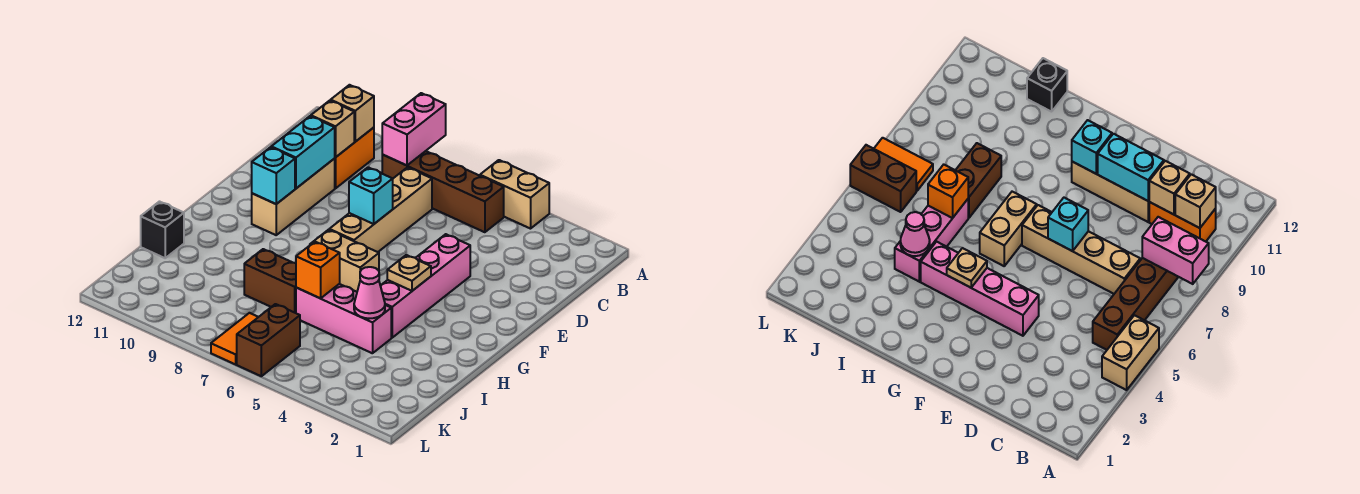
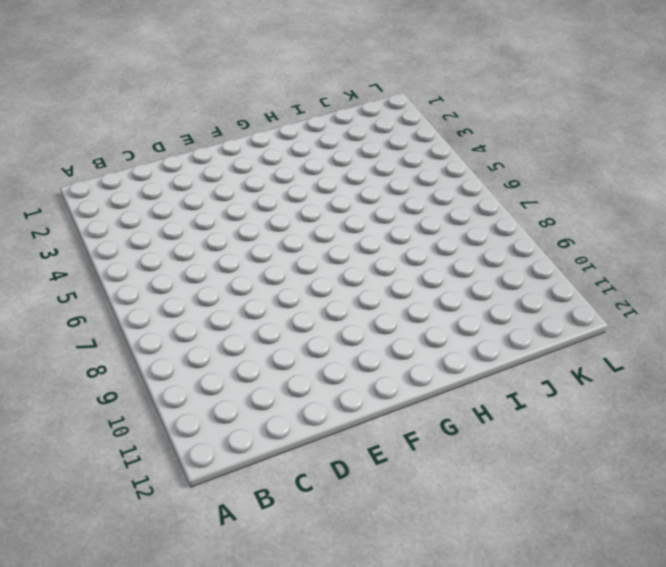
none -> tan brick A4:A5 level 1
none -> brown brick B5:B8 level 1
none -> orange brick B10:C10 level 1

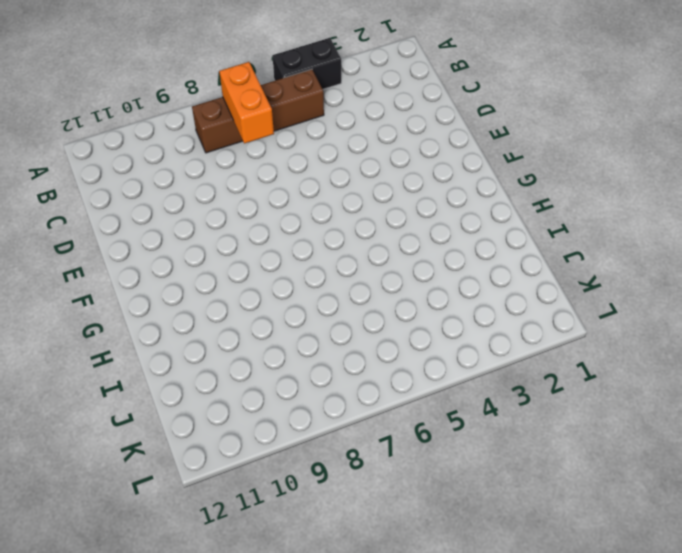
black brick A4:A5 level 1 -> tan brick A4:A5 level 1
orange brick B7:C7 level 2 -> orange brick B10:C10 level 1
none -> tan brick C7:F7 level 1
none -> tan brick D10:F10 level 1
none -> pink brick E4:H4 level 1

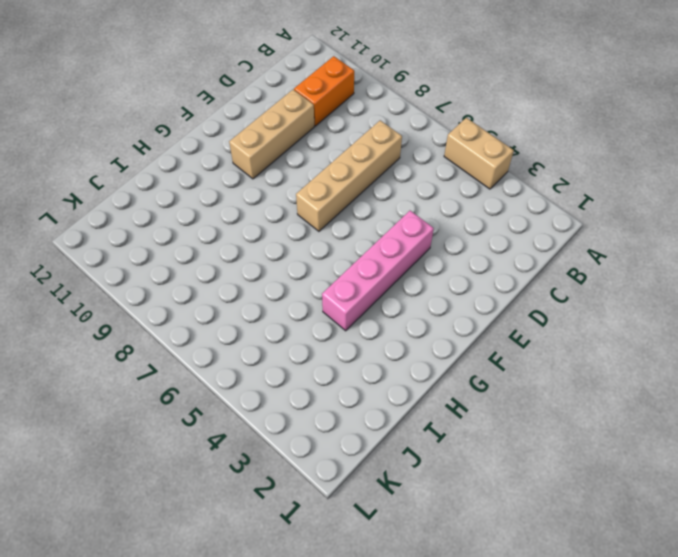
none -> brown brick B5:B8 level 1
none -> tan brick G6:G7 level 1
none -> pink brick I4:I6 level 1

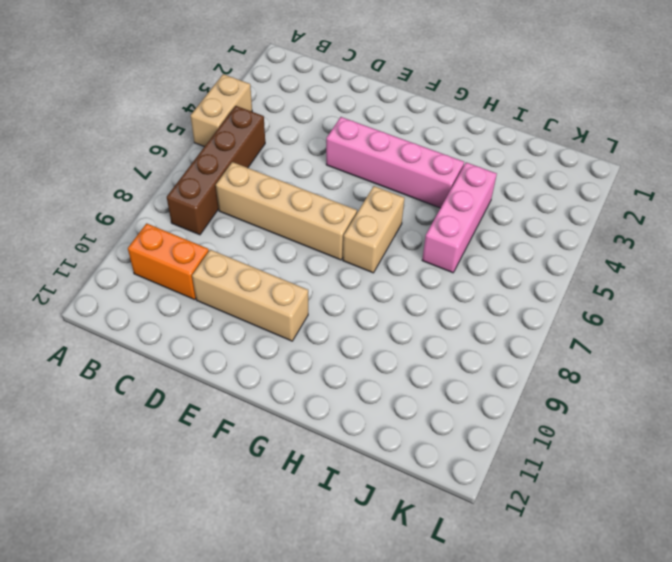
none -> brown brick I7:I8 level 1
none -> black brick I12 level 1
none -> brown brick K6:L6 level 1

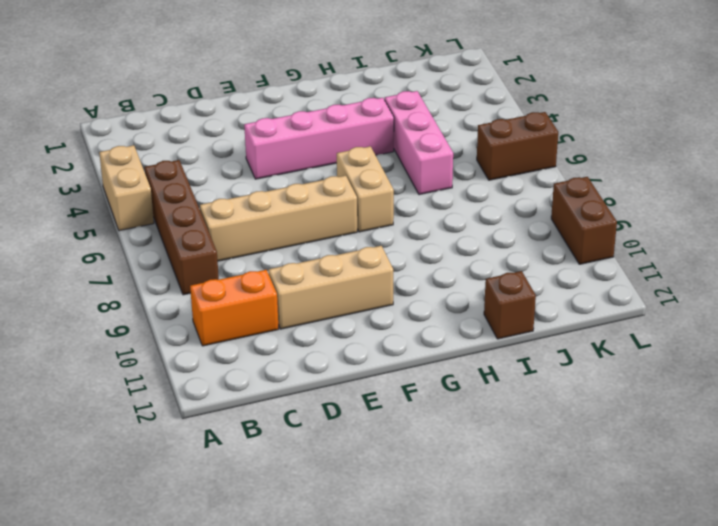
brown brick I12 level 1 -> black brick I12 level 1
brown brick L9:L10 level 1 -> brown brick I7:I8 level 1
none -> orange tile K7:L7 level 1
none -> pink brick A8:B8 level 2
none -> tan brick B10 level 2

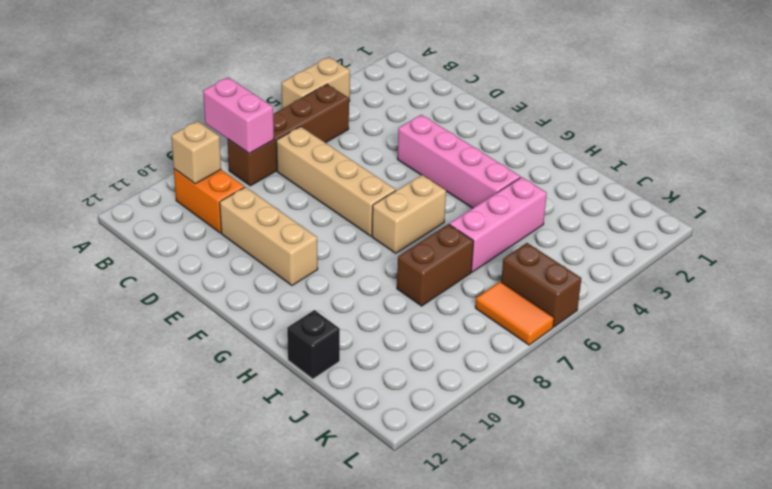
none -> tan brick C10 level 2
none -> cyan brick D10:E10 level 2
none -> cyan brick E7 level 2

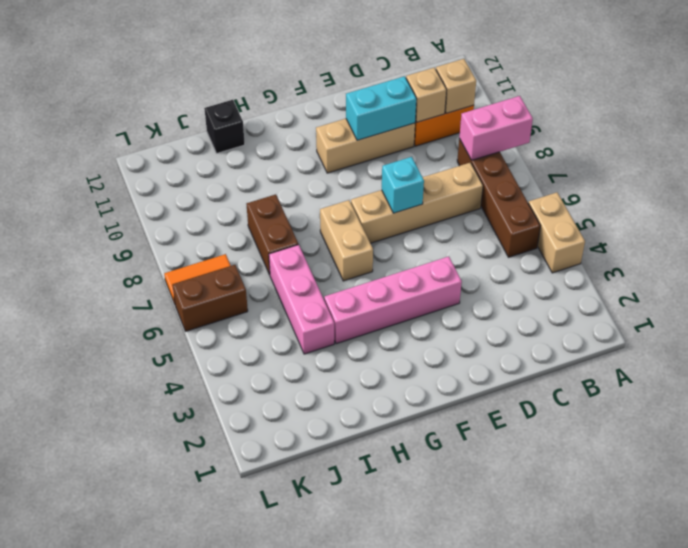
none -> cyan brick F10 level 2
none -> tan plate G4 level 2
none -> pink cone I4 level 2

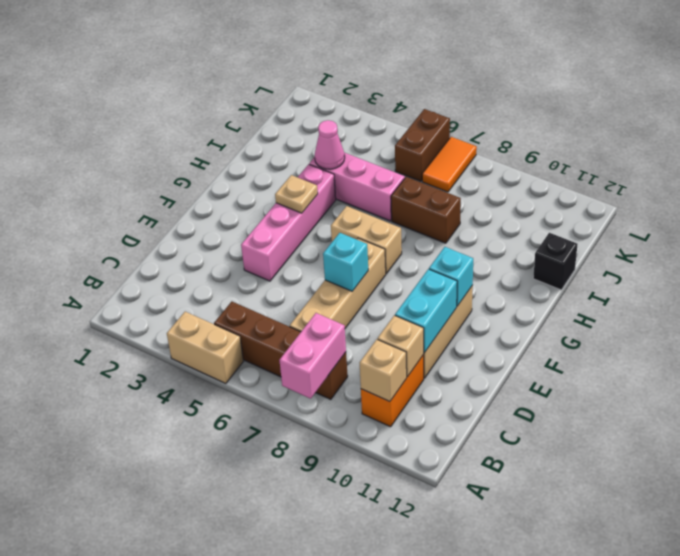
none -> orange brick I6 level 2

